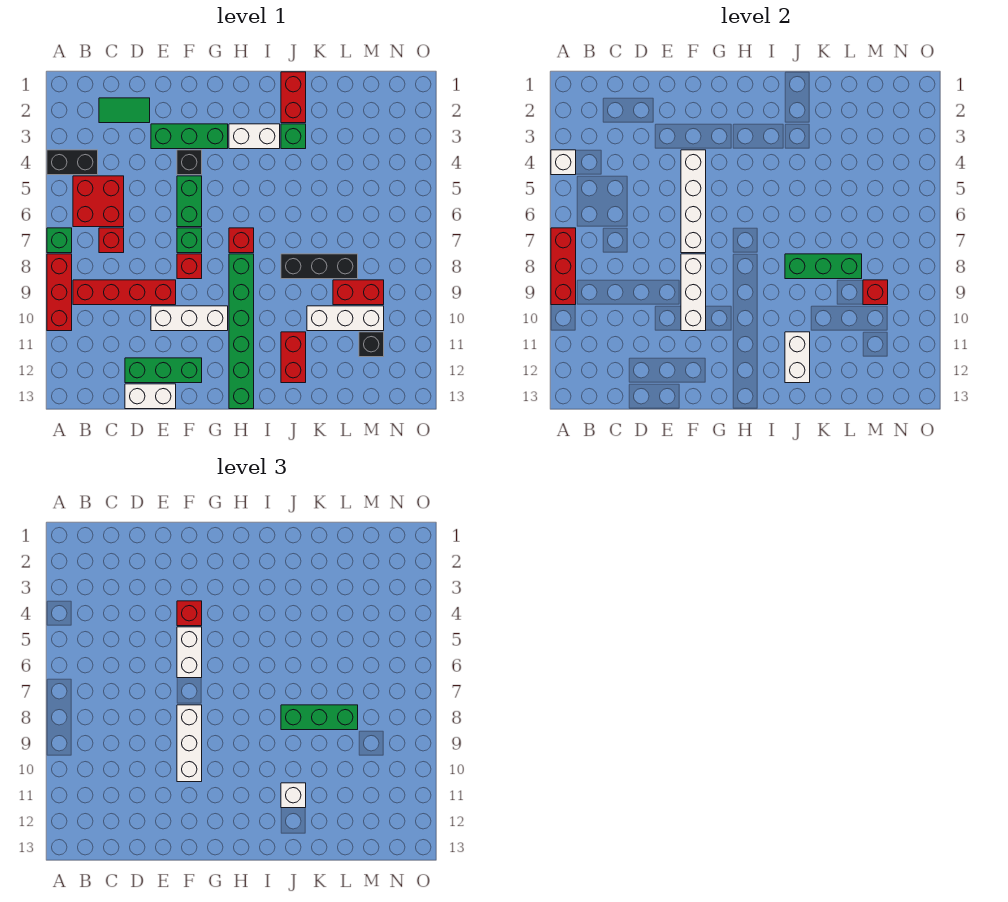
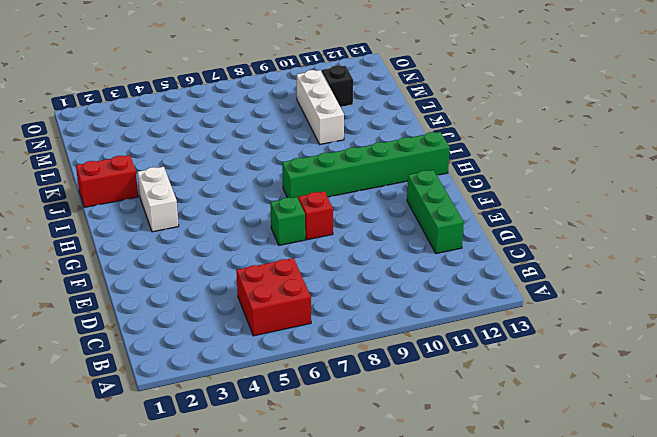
none -> black brick A4:B4 level 1
none -> green brick A7 level 1
none -> red brick A8:A10 level 1
none -> red brick B9:E9 level 1

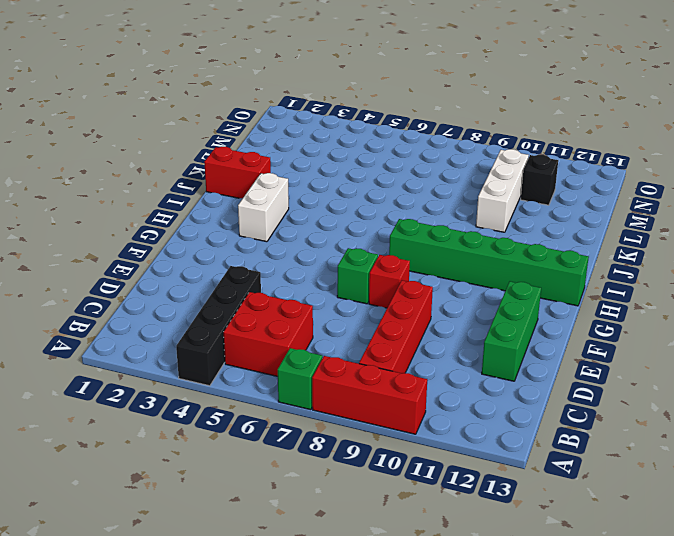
black brick A4:D4 level 1 -> black brick A4:B4 level 1
none -> green tile C2:D2 level 1
none -> red brick C7 level 1
none -> white brick D13:E13 level 1
none -> green brick E3:G3 level 1

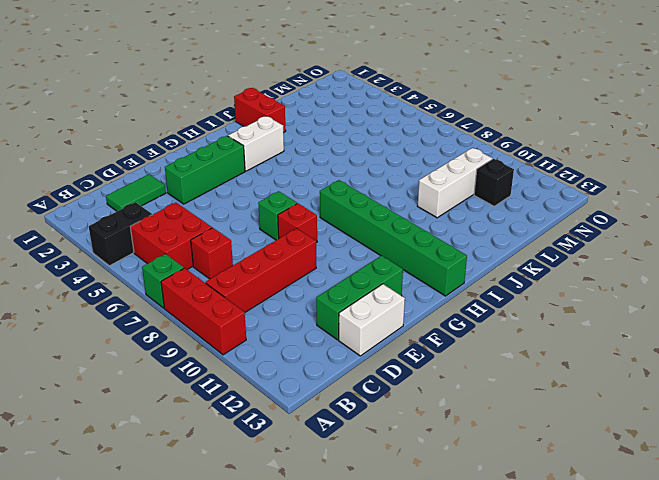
none -> white brick E10:G10 level 1
none -> black brick F4 level 1
none -> green brick F5:F6 level 1
none -> red brick H7 level 1

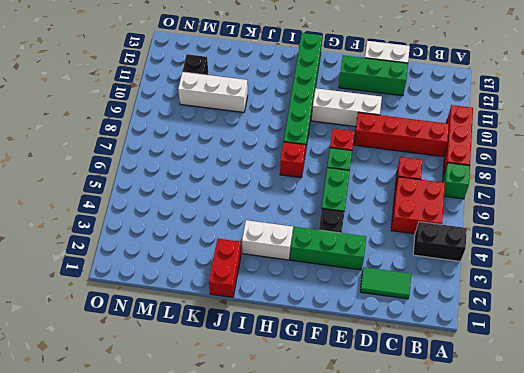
none -> green brick J3 level 1
none -> black brick J8:L8 level 1
none -> red brick J11:J12 level 1
none -> red brick L9:M9 level 1

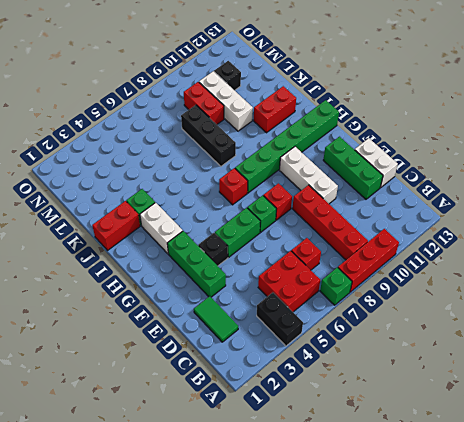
none -> white brick A4 level 2
none -> red brick A7:A9 level 2
none -> white brick F4:F7 level 2
none -> white brick F8:F10 level 2

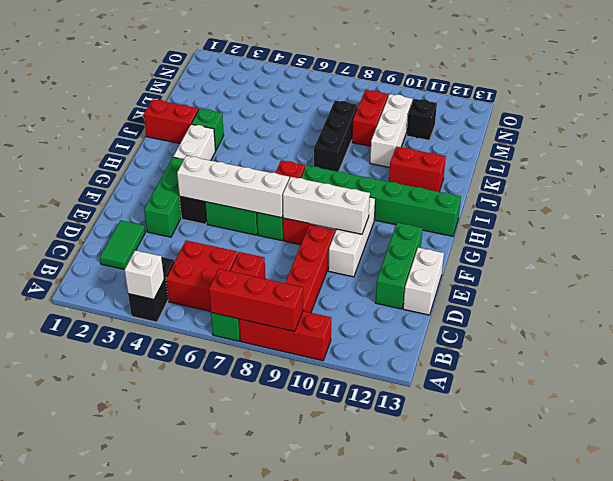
none -> green brick J8:L8 level 2
none -> white brick J11:J12 level 2
none -> red brick M9 level 2
none -> red brick F4 level 3

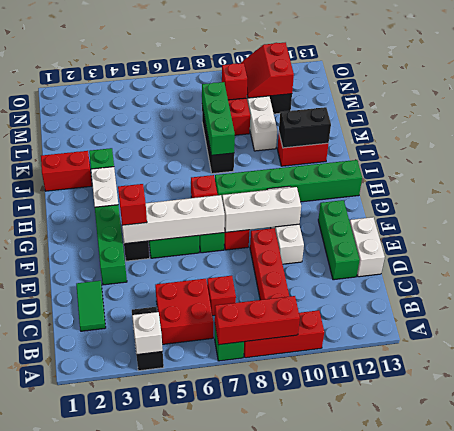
black brick J11:J12 level 2 -> white brick J11:J12 level 2
red slope M10:N11 level 2 top 11 -> none
none -> white brick F5:F6 level 3
none -> white brick F8:F10 level 3
none -> green brick J8:L8 level 3
none -> white brick J11 level 3

